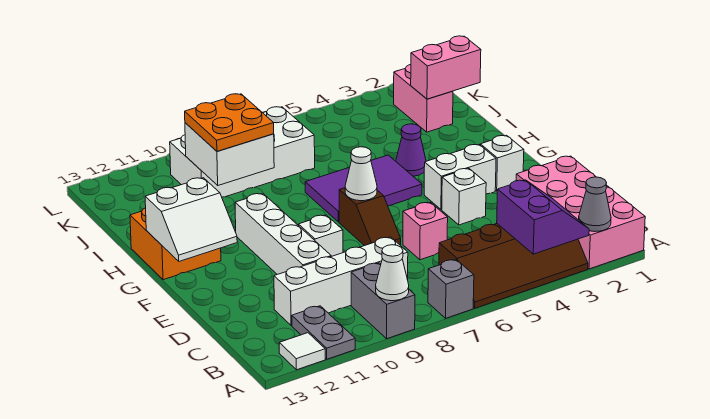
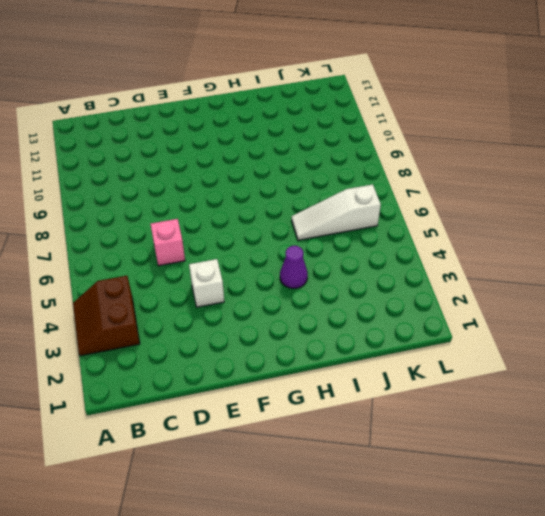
brown slope A3:B4 level 1 top B -> brown slope A3:B6 level 1 top B
white slope I6:K6 level 1 top K -> none
none -> pink brick A1:D2 level 1
none -> grey brick A7 level 1
none -> grey brick A9:B9 level 1

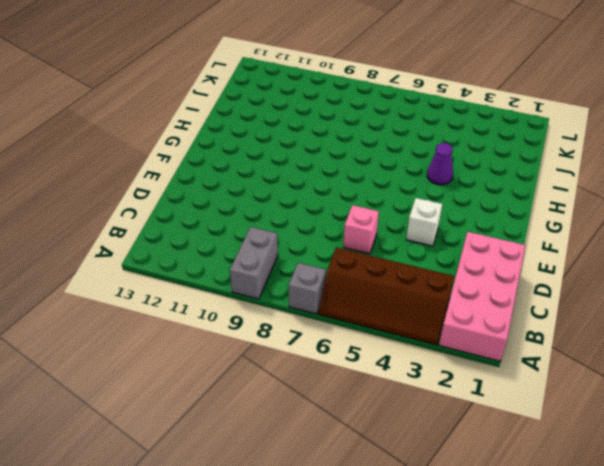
none -> grey plate A11:B11 level 1
none -> white tile A12 level 1
none -> white brick C8:C11 level 1

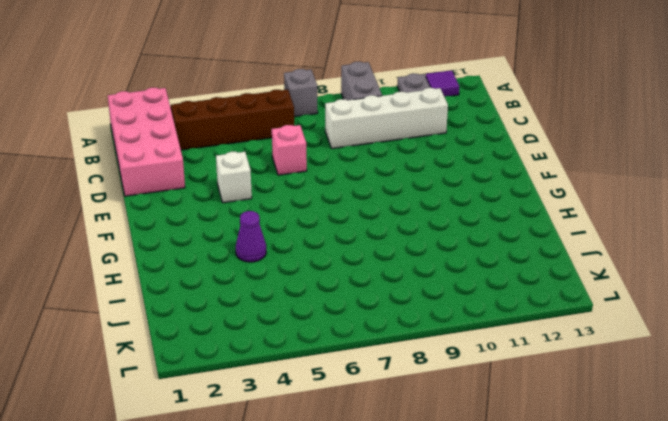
purple tile A12 level 1 -> white tile A12 level 1
none -> white brick D10:G10 level 1
none -> brown slope E7:F7 level 1 top F
none -> white brick E9 level 1

